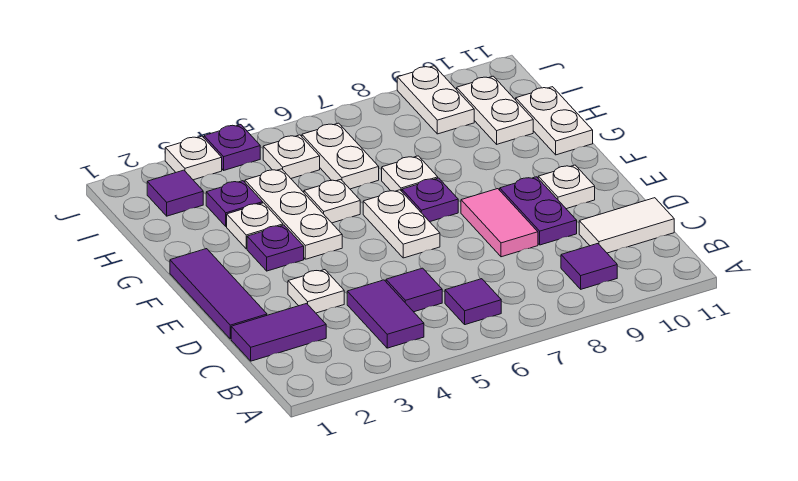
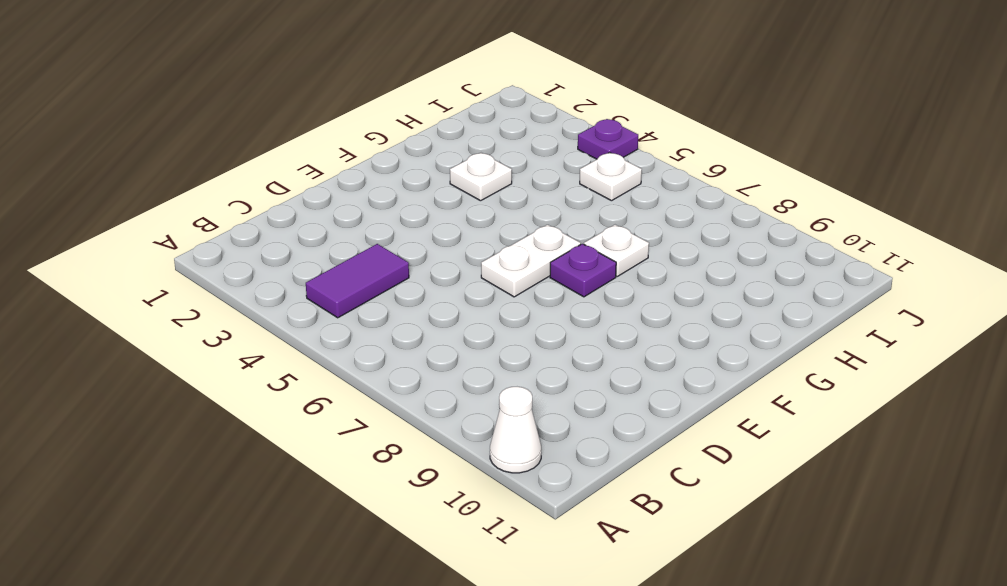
white cone A10 level 1 -> none
none -> purple tile B6 level 1
none -> purple tile B9 level 1
none -> purple tile C1:C2 level 1

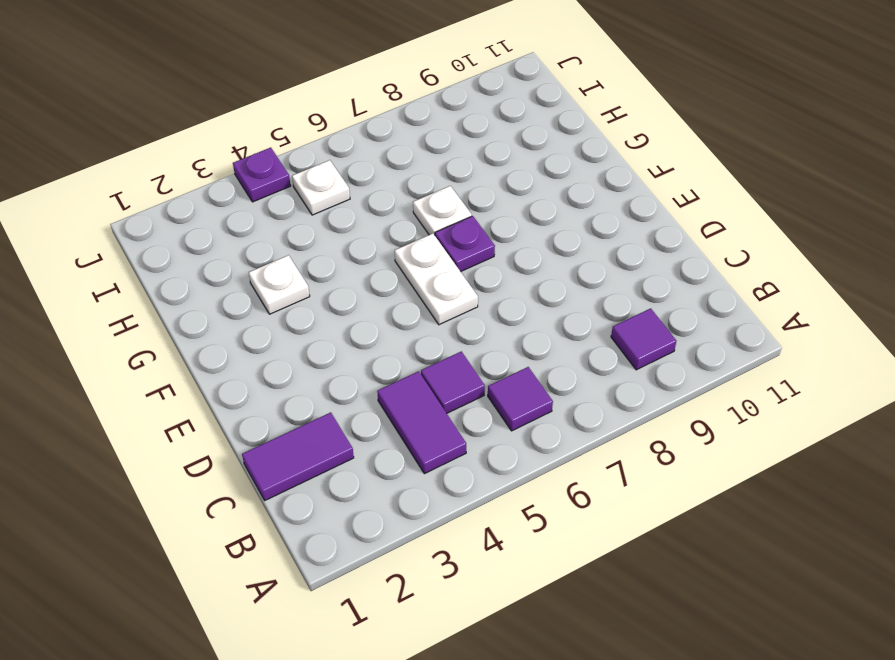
none -> white tile C10:C11 level 1
none -> purple tile D1:F1 level 1
none -> white plate D3 level 1

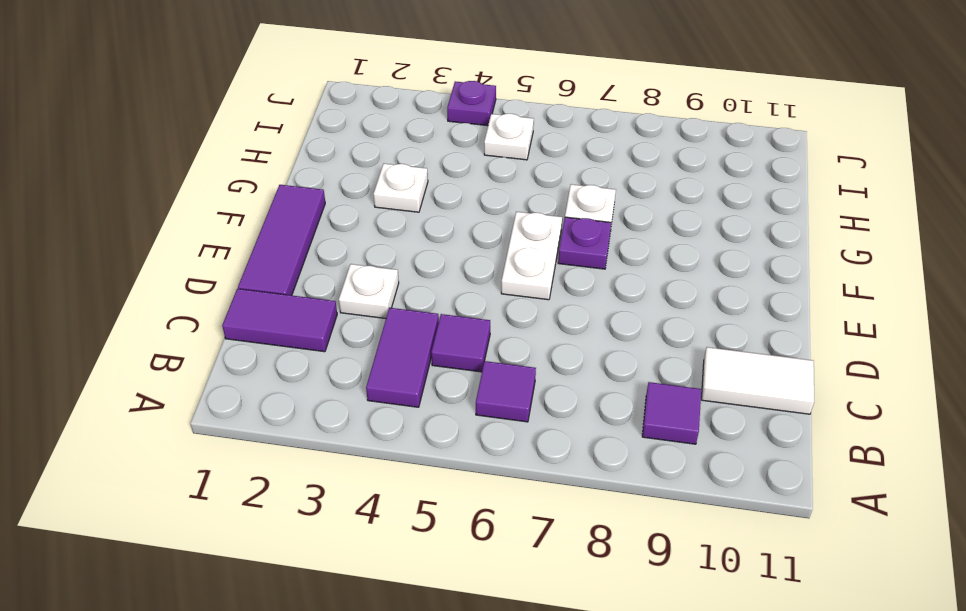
none -> pink tile D8:E8 level 1
none -> purple plate D9:E9 level 1
none -> white plate E10 level 1

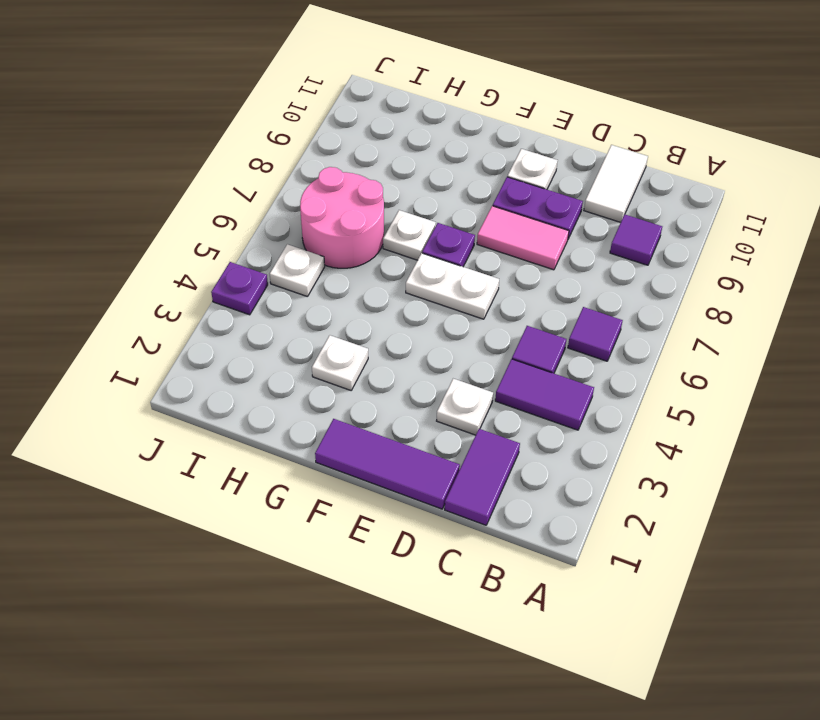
pink round brick H6:I7 level 1 -> white plate H6:I6 level 1
none -> purple plate F3 level 1
none -> white plate F4:H4 level 1
none -> white plate G5 level 1

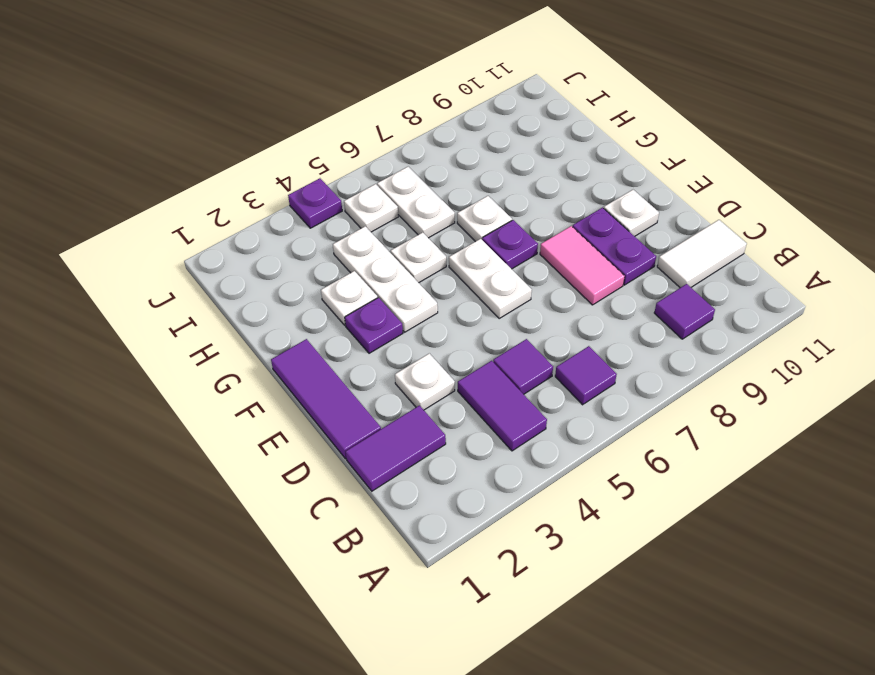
none -> white plate G11:H11 level 1
none -> purple plate H3 level 1
none -> white plate H10:I10 level 1

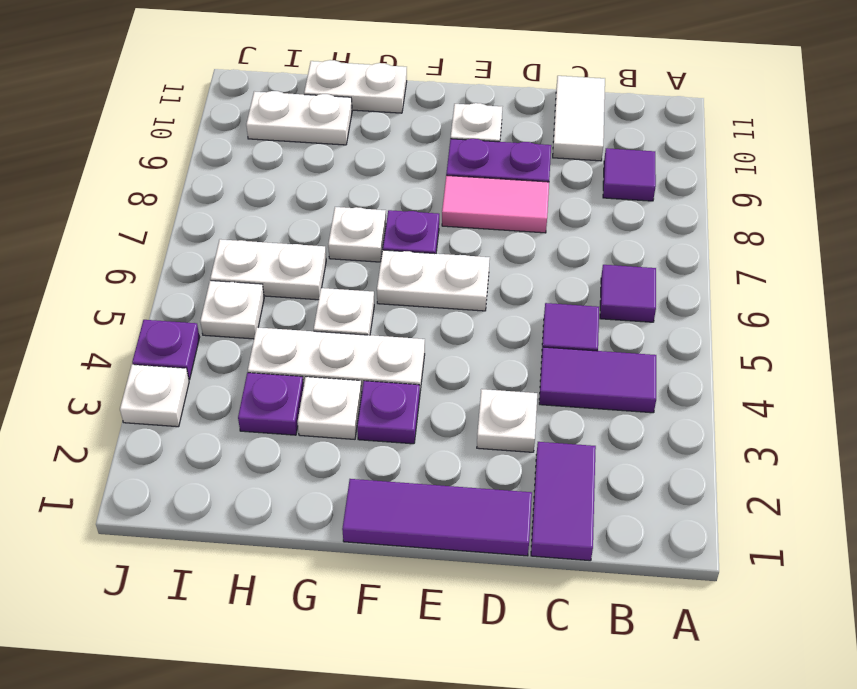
none -> purple tile I2 level 1
none -> white plate I9:J9 level 1

